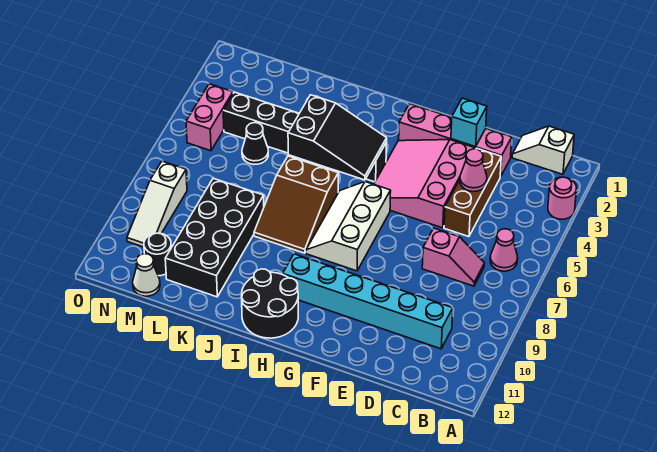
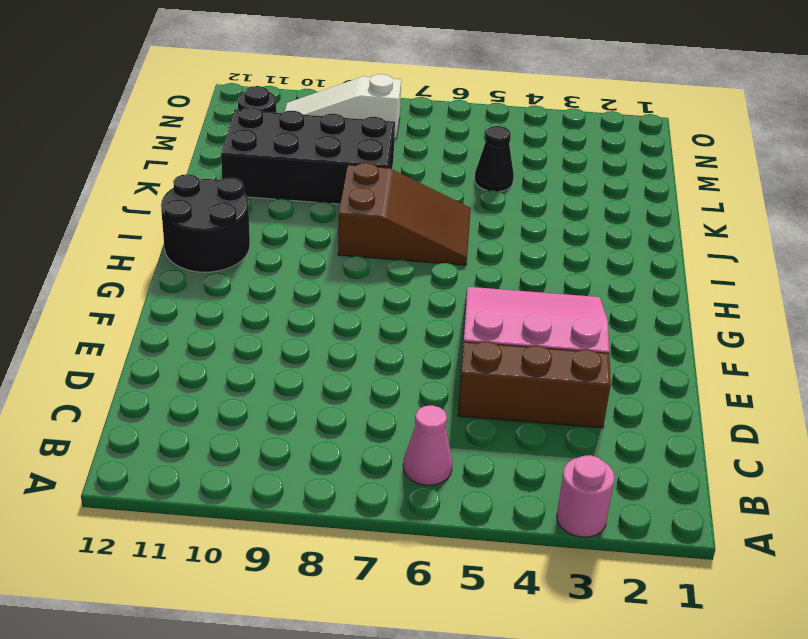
brown slope I6:J8 level 1 top 8 -> brown slope I6:J8 level 1 top 6
none -> white slope B1:C1 level 1 top B
none -> pink slope C7:D7 level 1 top D
none -> cyan brick C10:H10 level 1

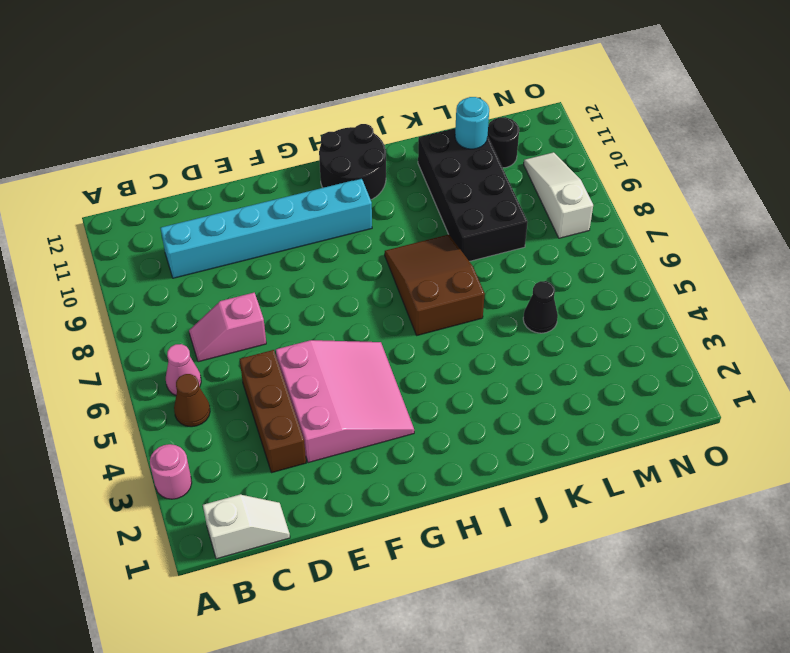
brown cone B5 level 1 -> none
cyan round brick L11 level 2 -> none
none -> pink brick D2:G2 level 1
none -> white slope G6:H8 level 1 top G
none -> black brick H4:M4 level 1

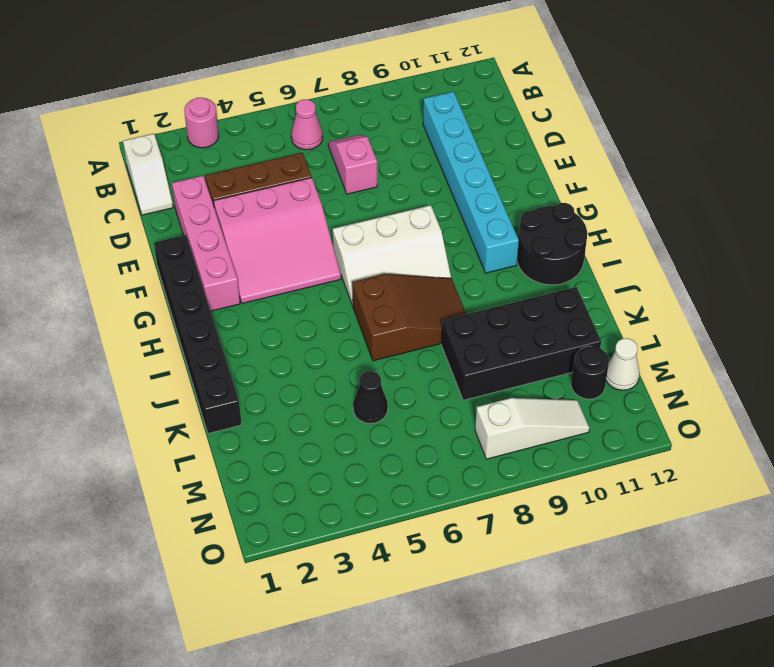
black brick F1:K1 level 1 -> black brick H4:M4 level 1
none -> pink brick N4:N5 level 1
none -> pink cone D4 level 2
none -> cyan brick E2 level 2

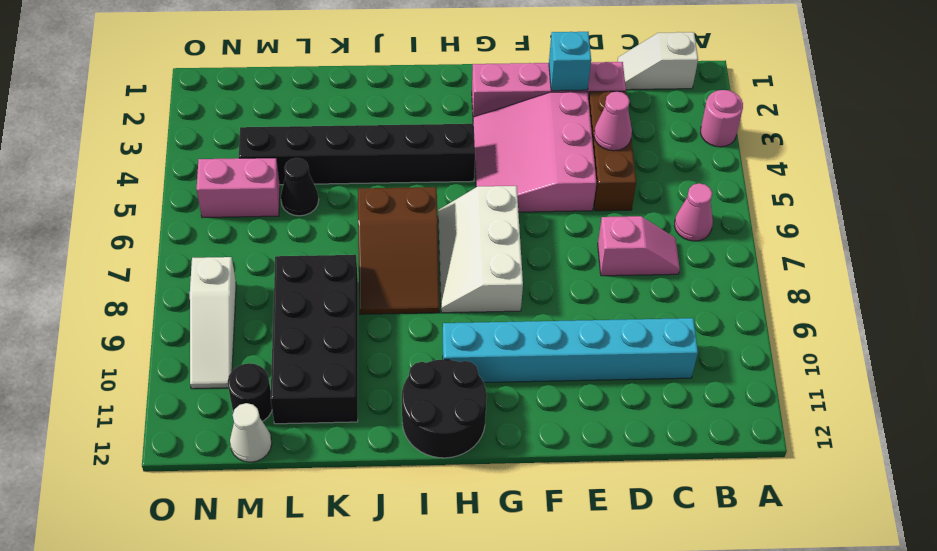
pink brick M5:N5 level 1 -> pink brick N4:N5 level 1
none -> black slope H4:J5 level 2 top J

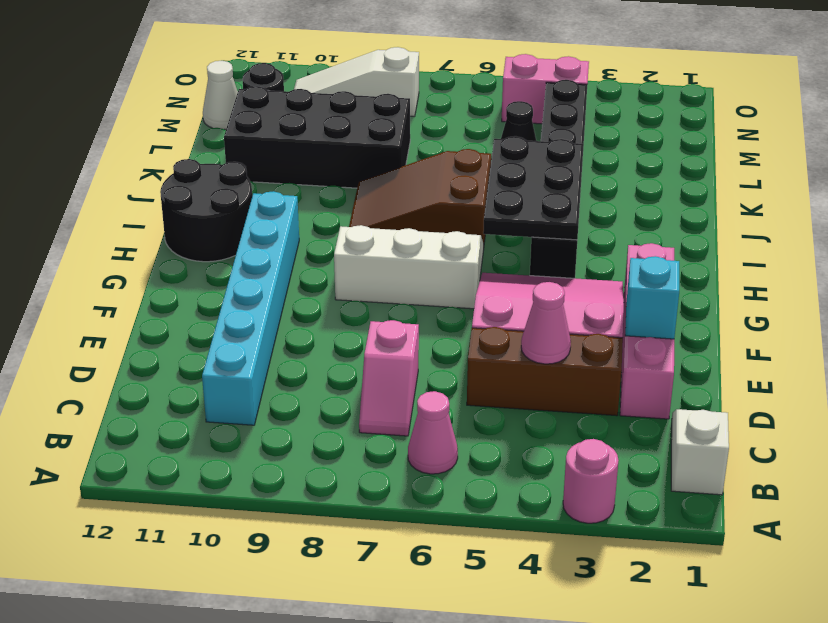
black plate H4:J5 level 2 -> black slope H4:J5 level 2 top J

